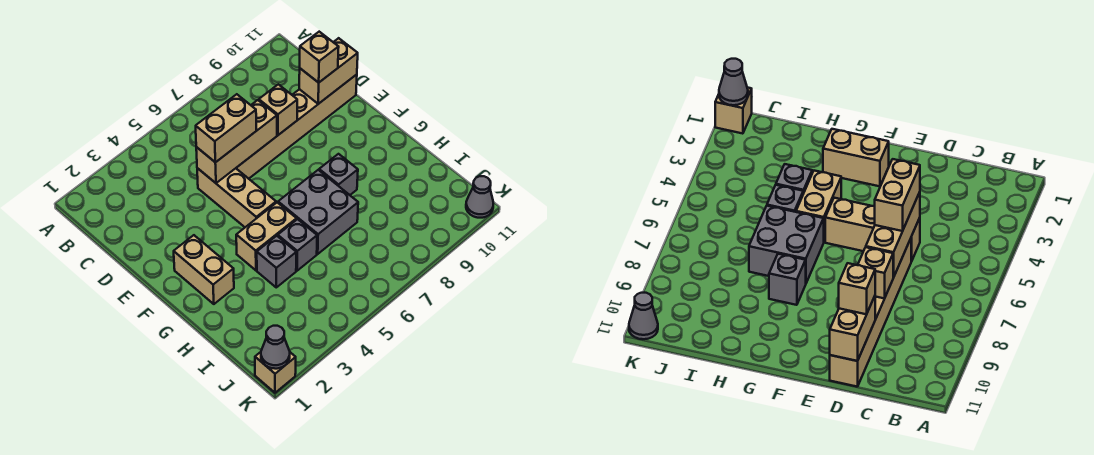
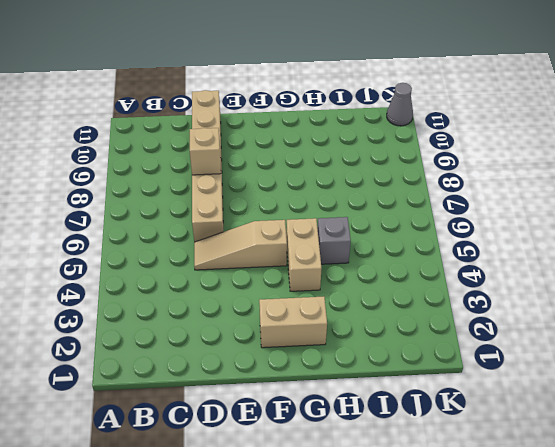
tan slope D5:F5 level 1 top F -> tan brick D5:F5 level 1
none -> grey brick G6:H7 level 1
none -> grey brick G8 level 1
none -> grey brick H4 level 1

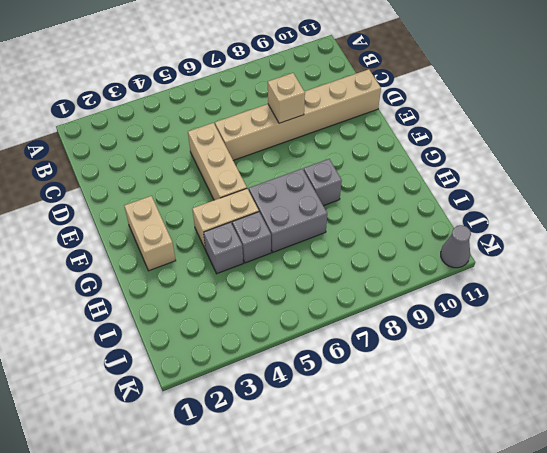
none -> tan brick K1 level 1
none -> tan brick D5:D7 level 2
none -> tan brick D10:D11 level 2

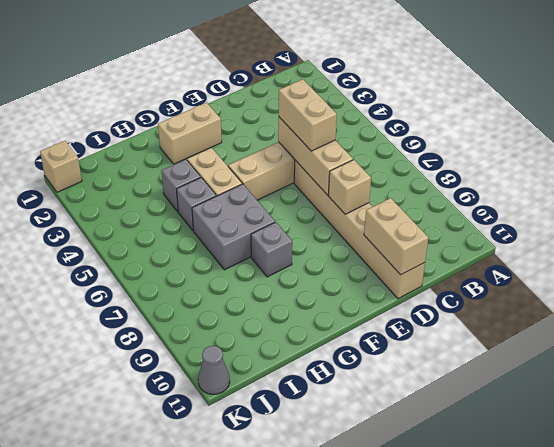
none -> grey cone K1 level 2
none -> tan brick D10 level 3

